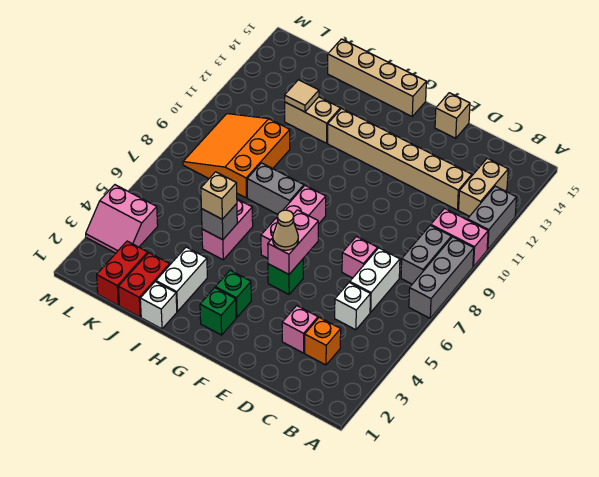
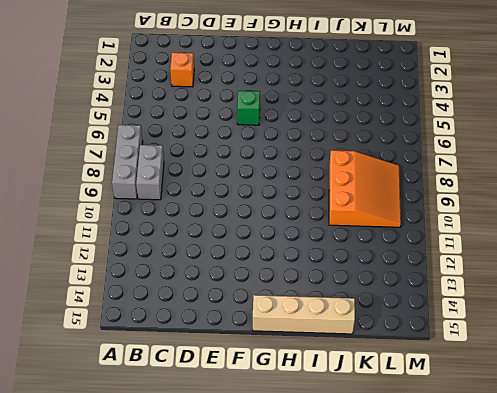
none -> pink brick A10:B10 level 1
none -> grey brick A11:A12 level 1
none -> tan brick B12:B13 level 1
none -> white brick C5 level 1

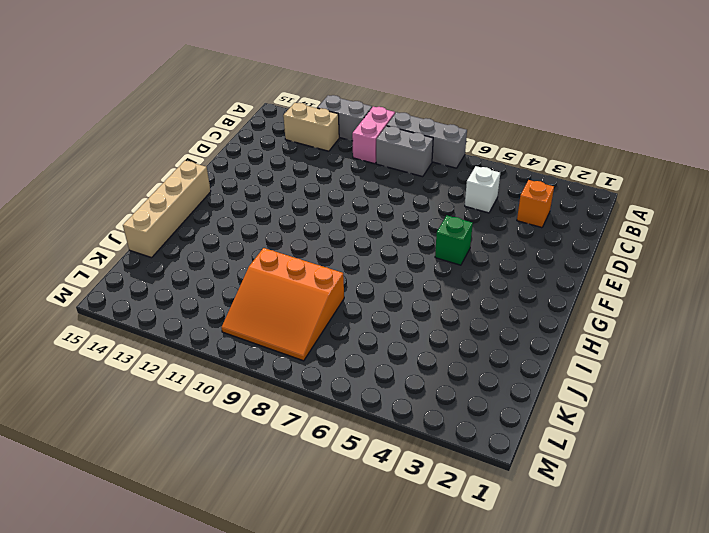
none -> white brick C6:C7 level 1
none -> tan brick C12:H12 level 1
none -> pink brick D3 level 1
none -> pink brick D7 level 1

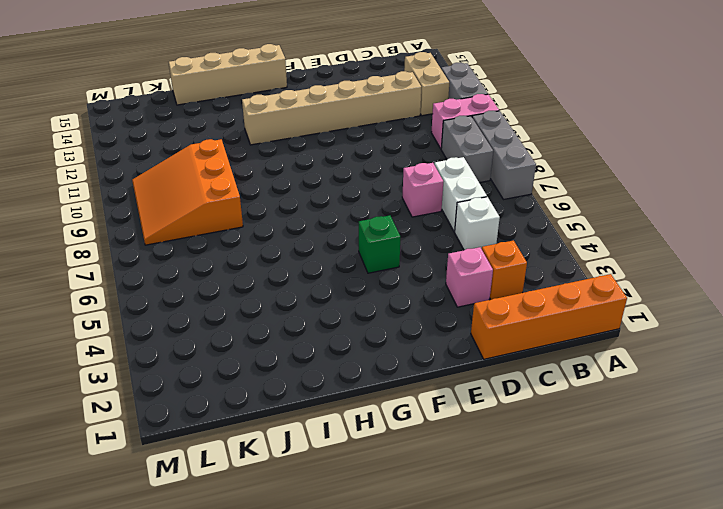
orange brick A1:D1 level 1 -> none
none -> tan brick E15 level 1
none -> green brick G2 level 1
none -> green brick G3 level 1
none -> pink brick G6:G8 level 1

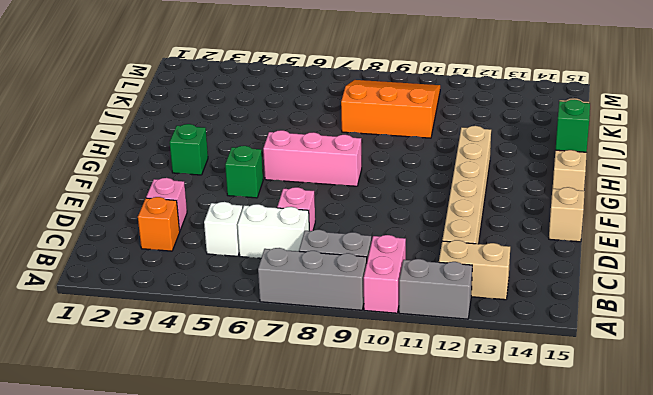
green brick H15 level 2 -> green brick G2 level 1
none -> grey brick H8:I8 level 1
none -> white brick I1 level 1
none -> white brick I2:I3 level 1
none -> pink brick I5:I6 level 1

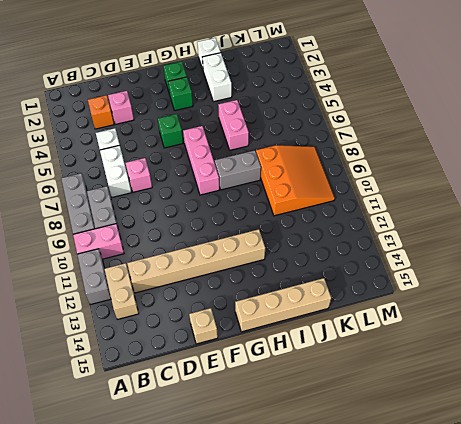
none -> tan brick I12:J12 level 1
none -> red brick J1:J2 level 1
none -> red brick K1:K2 level 1
none -> pink slope L3:M4 level 1 top 4

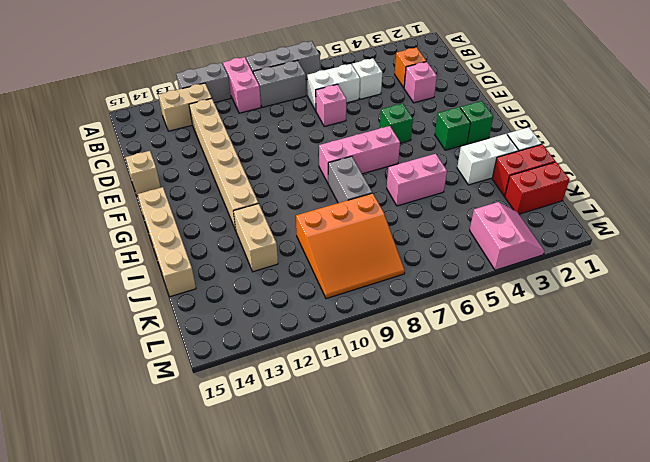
none -> pink brick F5:F6 level 2
none -> grey brick I5 level 2
none -> tan tile J12 level 2
none -> tan cone F5 level 3

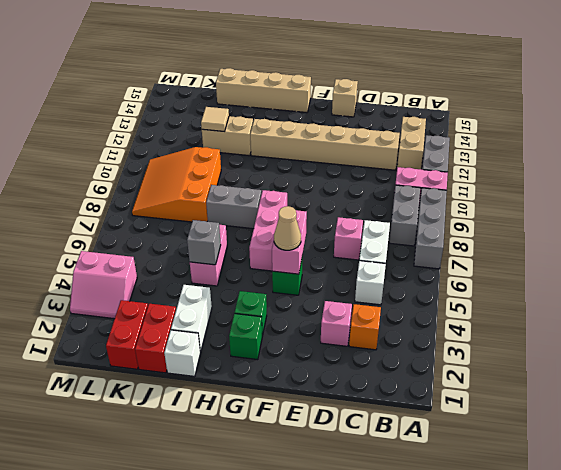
none -> tan brick I5 level 3

